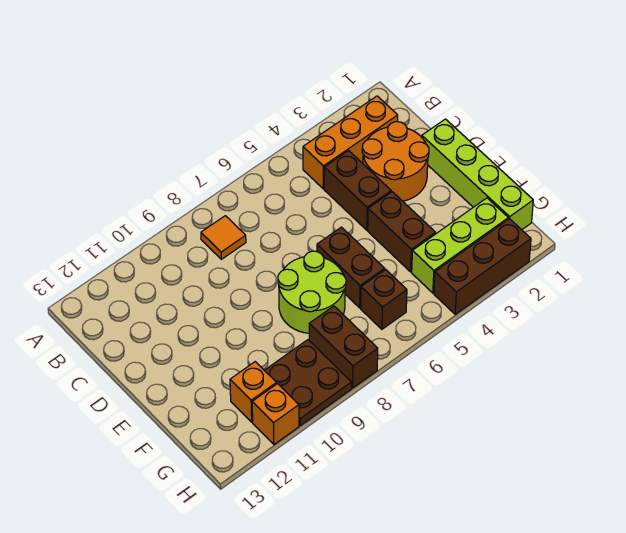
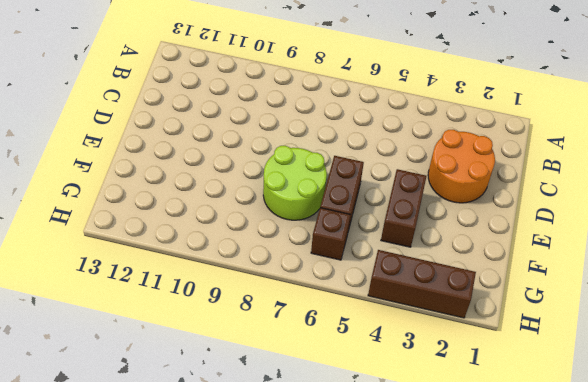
none -> orange brick B2:B4 level 1
none -> orange tile B8 level 1
none -> brown brick C4:D4 level 1

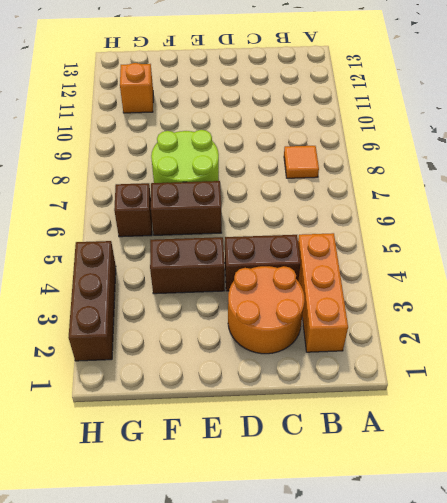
none -> lime brick D1:G1 level 1
none -> lime brick G2:G4 level 1
none -> brown brick G8:H8 level 1

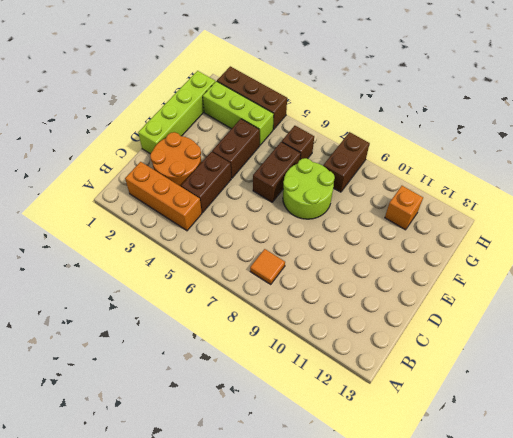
none -> brown plate G9:H10 level 1
none -> orange brick H11 level 1

